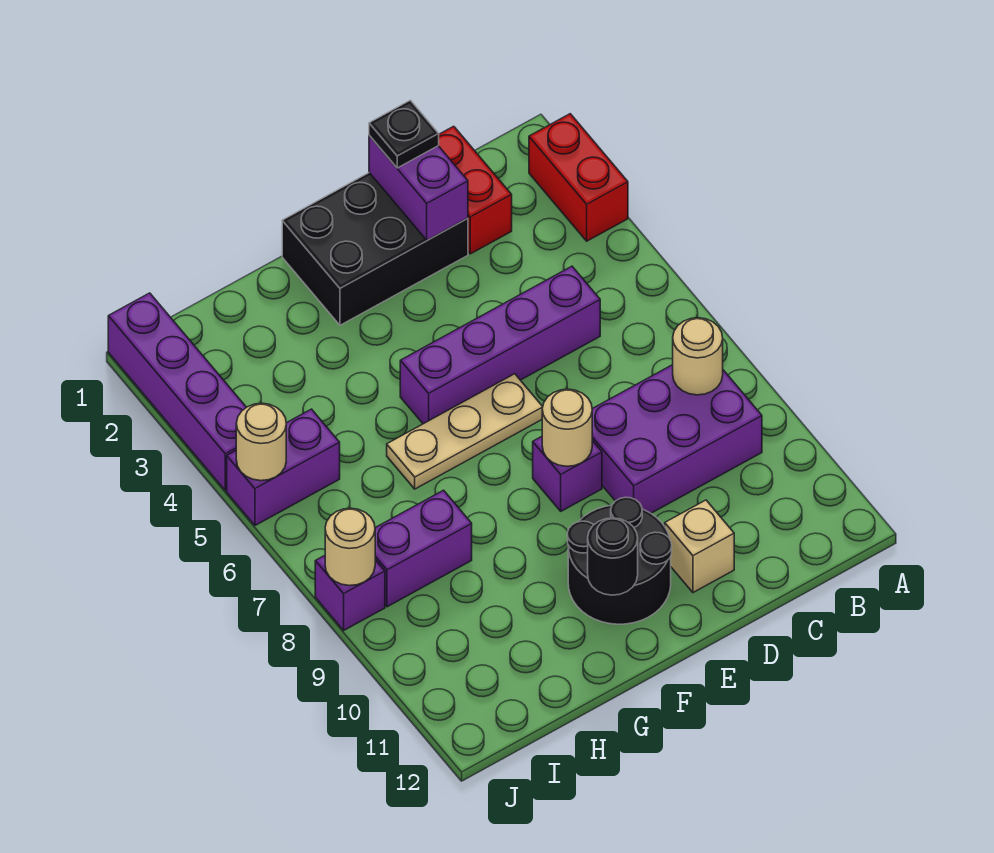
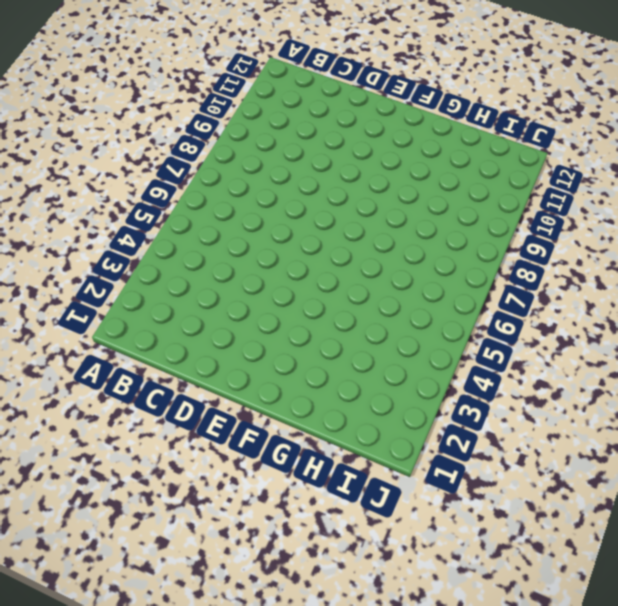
none -> red brick A2:A3 level 1
none -> purple brick B8:D9 level 1
none -> red brick C1:C2 level 1

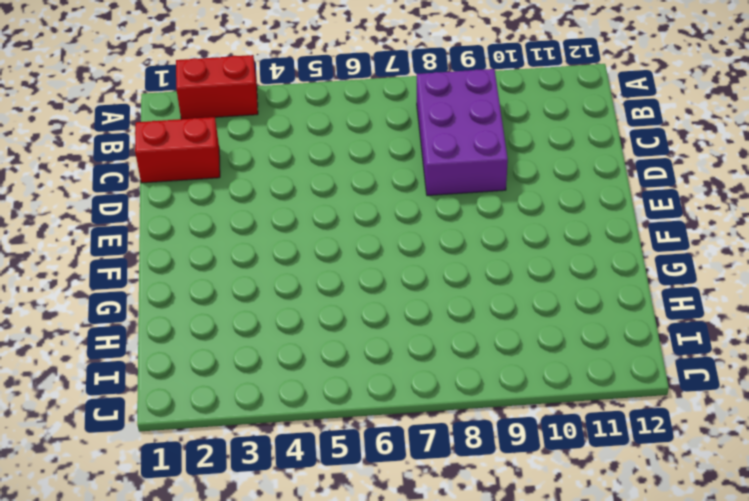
none -> purple brick C5:F5 level 1
none -> black brick D1:F2 level 1
none -> tan brick D11 level 1

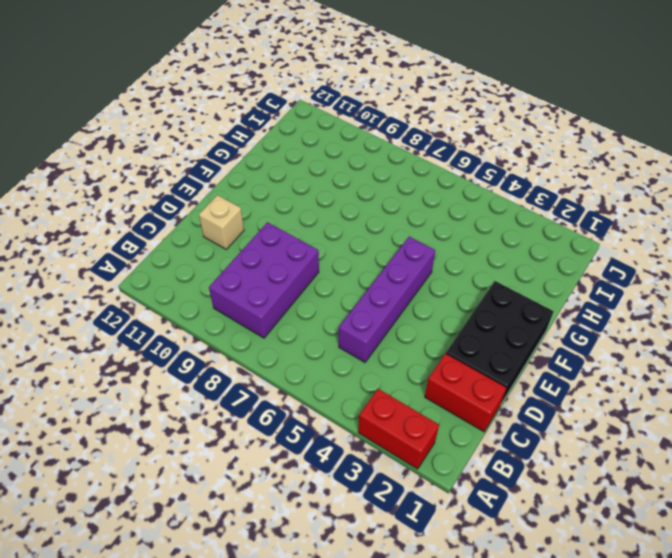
none -> tan plate E6:G6 level 1
none -> purple brick E8 level 1
none -> black round brick E10:F11 level 1

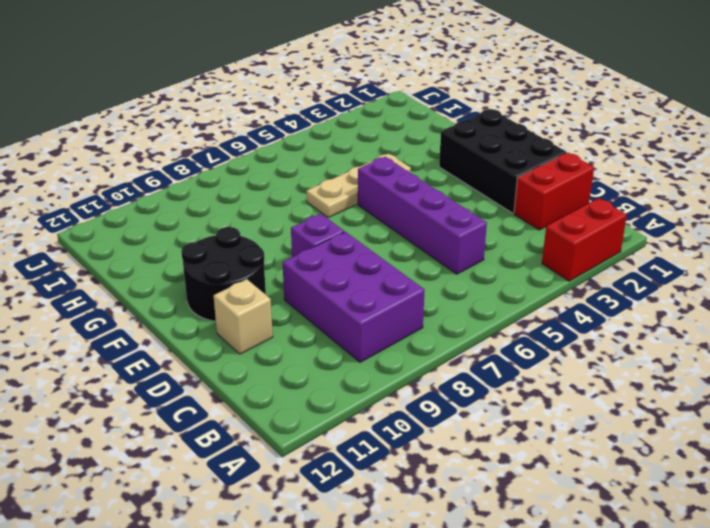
tan plate G4:G6 level 1 -> tan plate E6:G6 level 1
none -> purple brick H8:I8 level 1
none -> purple brick I5:J5 level 1
none -> purple brick J1:J4 level 1

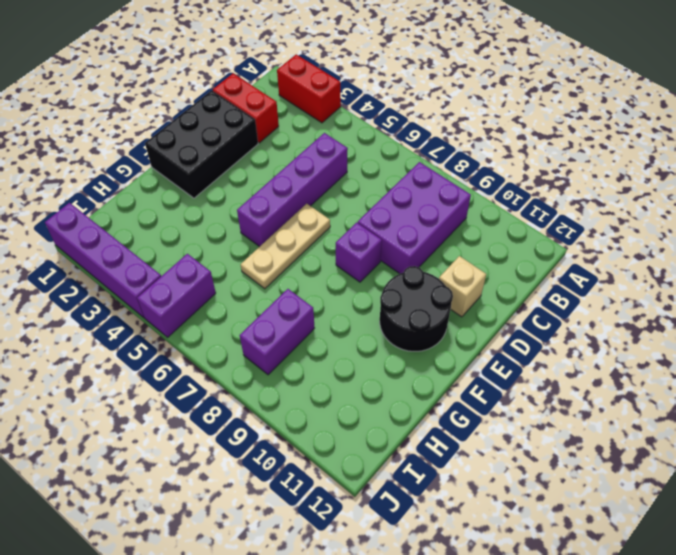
none -> purple brick J8 level 1
none -> tan round brick B8 level 2
none -> purple brick D1:D2 level 2

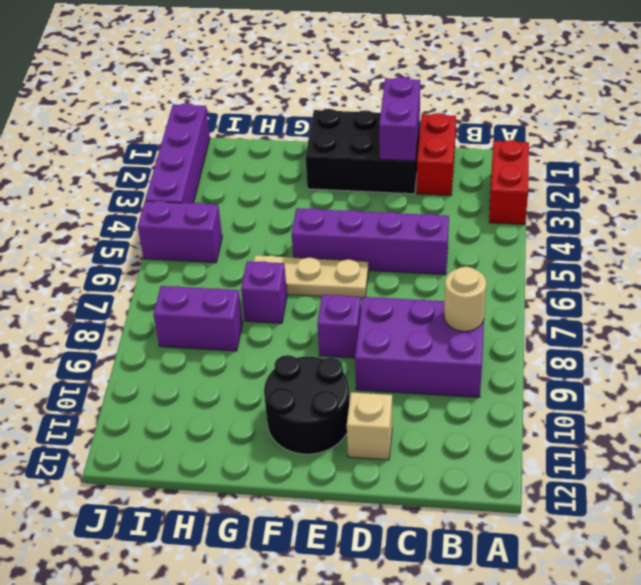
purple brick G7 level 1 -> purple brick J8 level 1
none -> tan round brick E8 level 2
none -> black round brick F11 level 2
none -> tan round brick J5 level 2

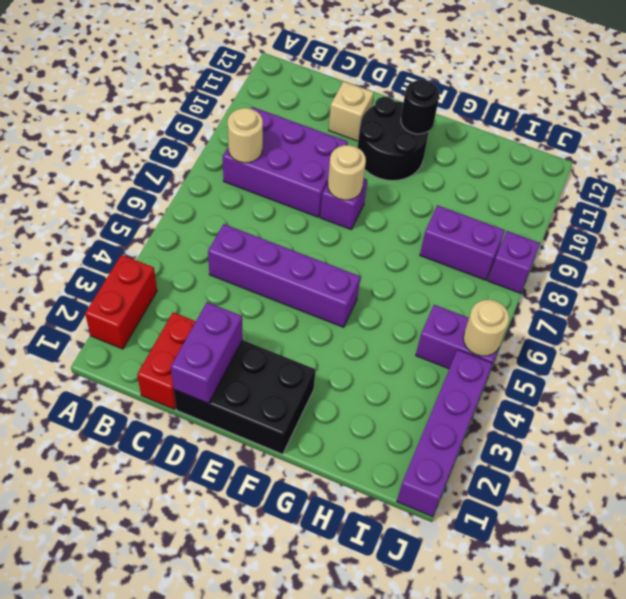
none -> tan plate E6:G6 level 1
none -> tan round brick J8 level 2
none -> black plate D1 level 3

